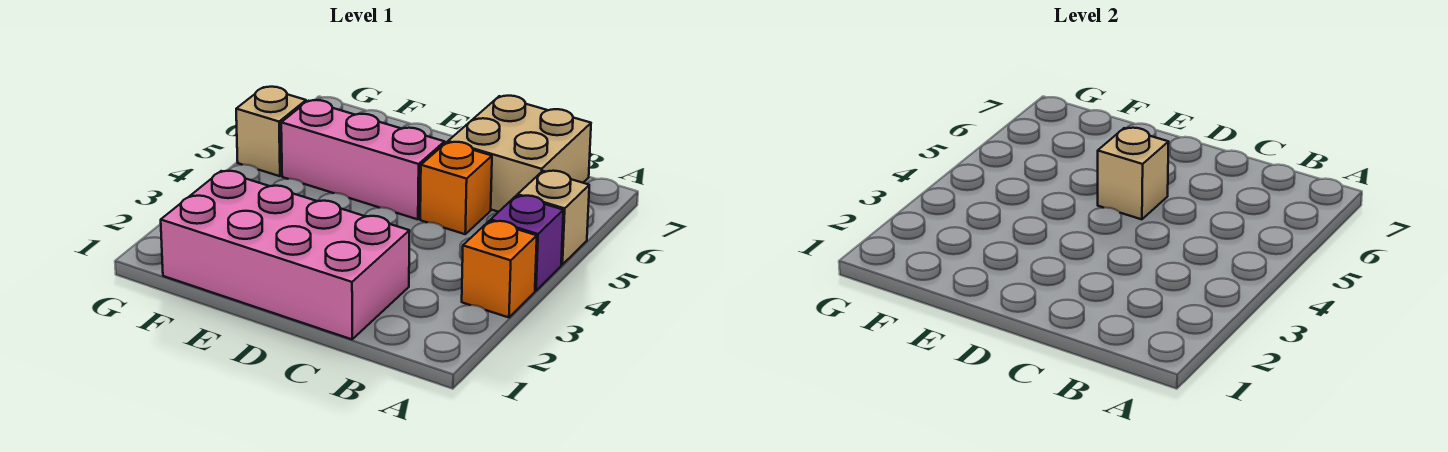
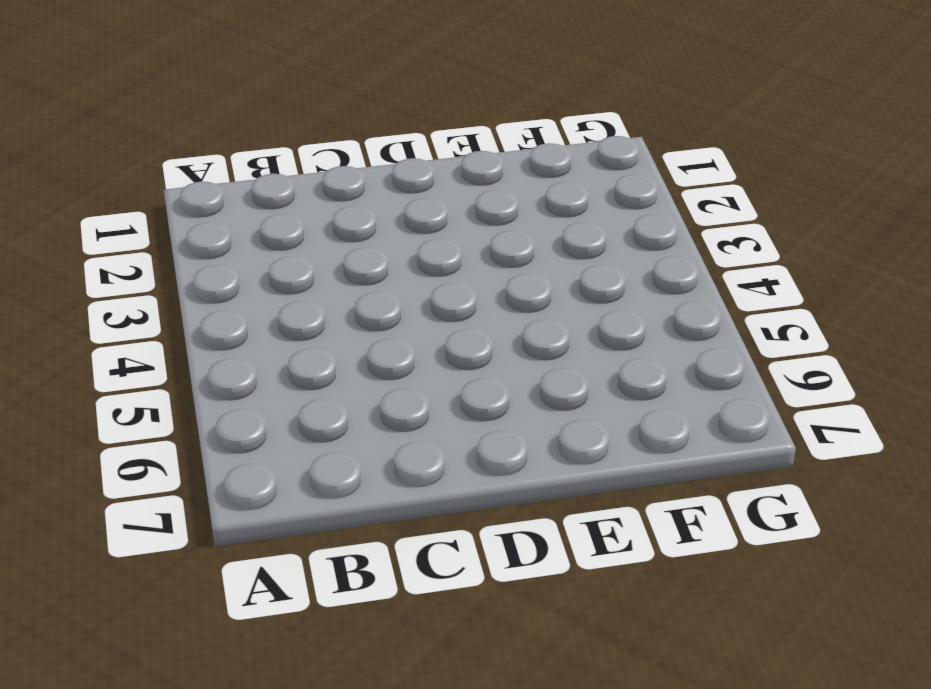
none -> orange brick A3 level 1
none -> purple brick A4 level 1

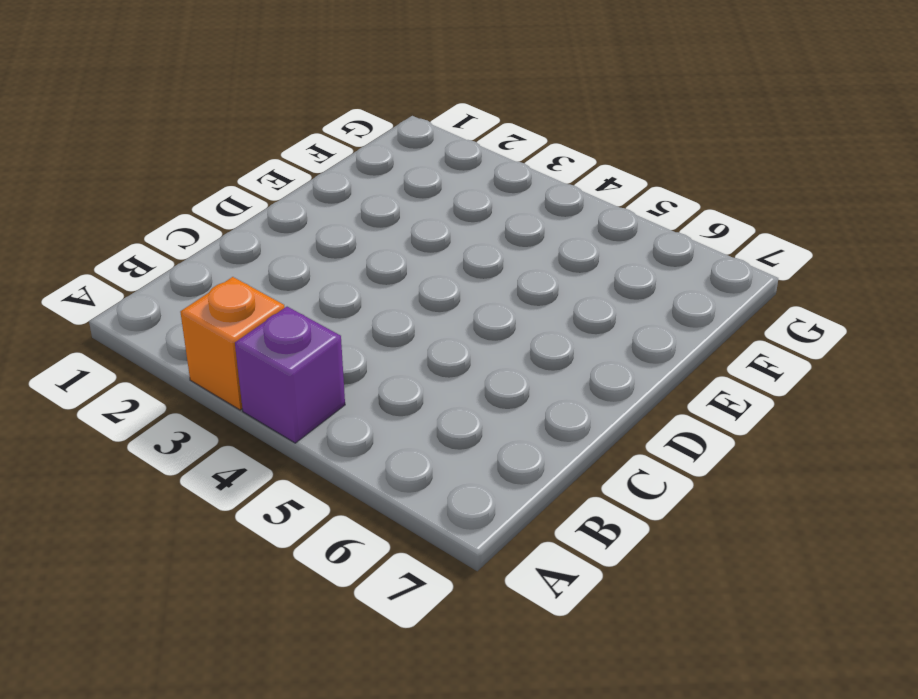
none -> tan brick A5 level 1
none -> tan brick B6:C7 level 1

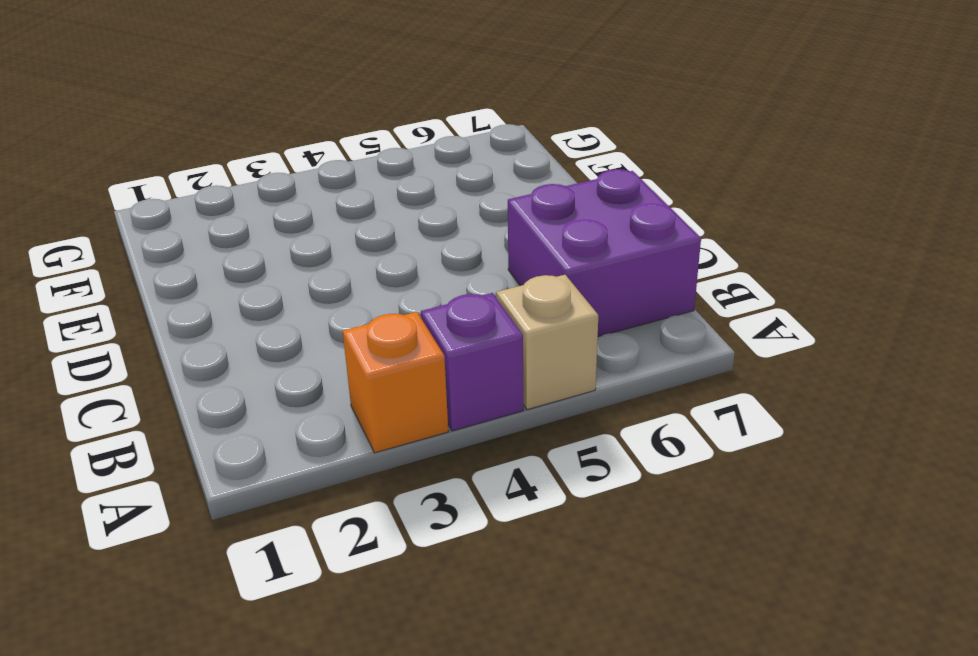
purple brick B6:C7 level 1 -> tan brick B6:C7 level 1
none -> pink brick C1:F2 level 1
none -> orange brick C5 level 1

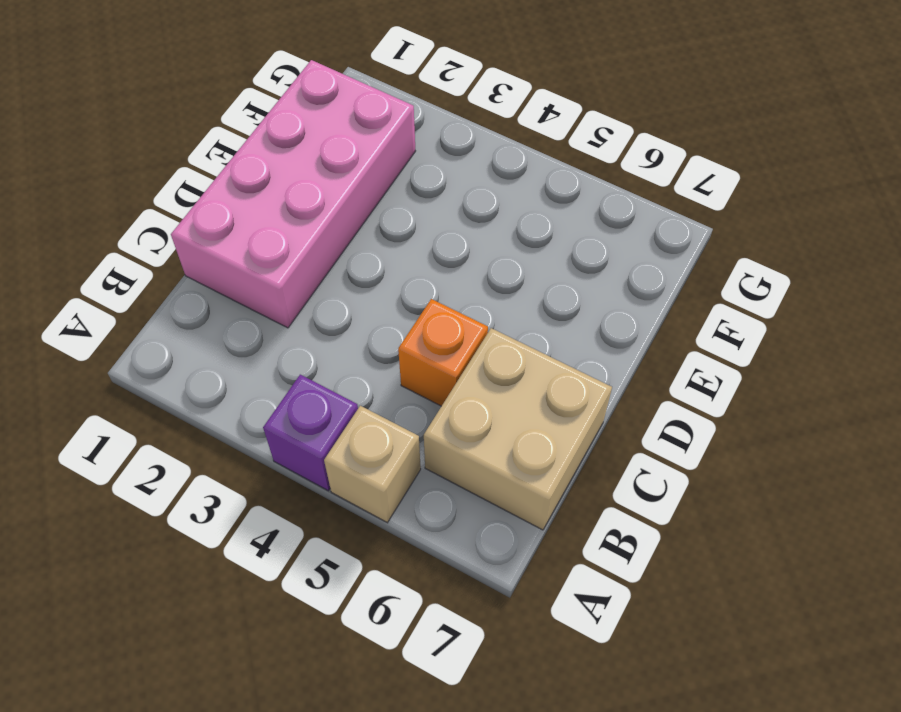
none -> orange brick A3 level 1
none -> pink brick D5:F5 level 1

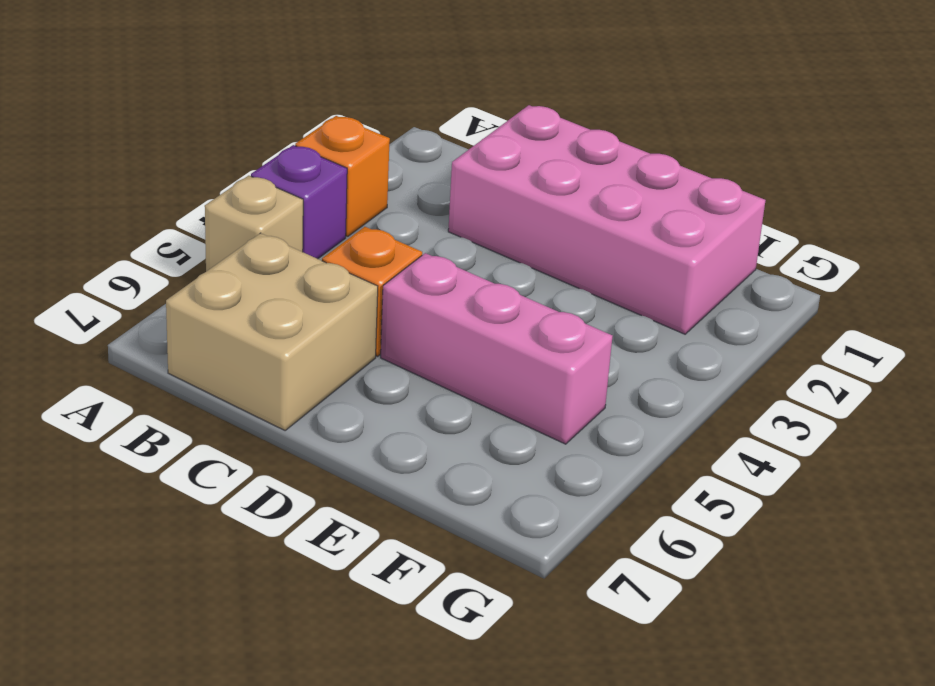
none -> tan brick G5 level 1
none -> tan brick D5 level 2

